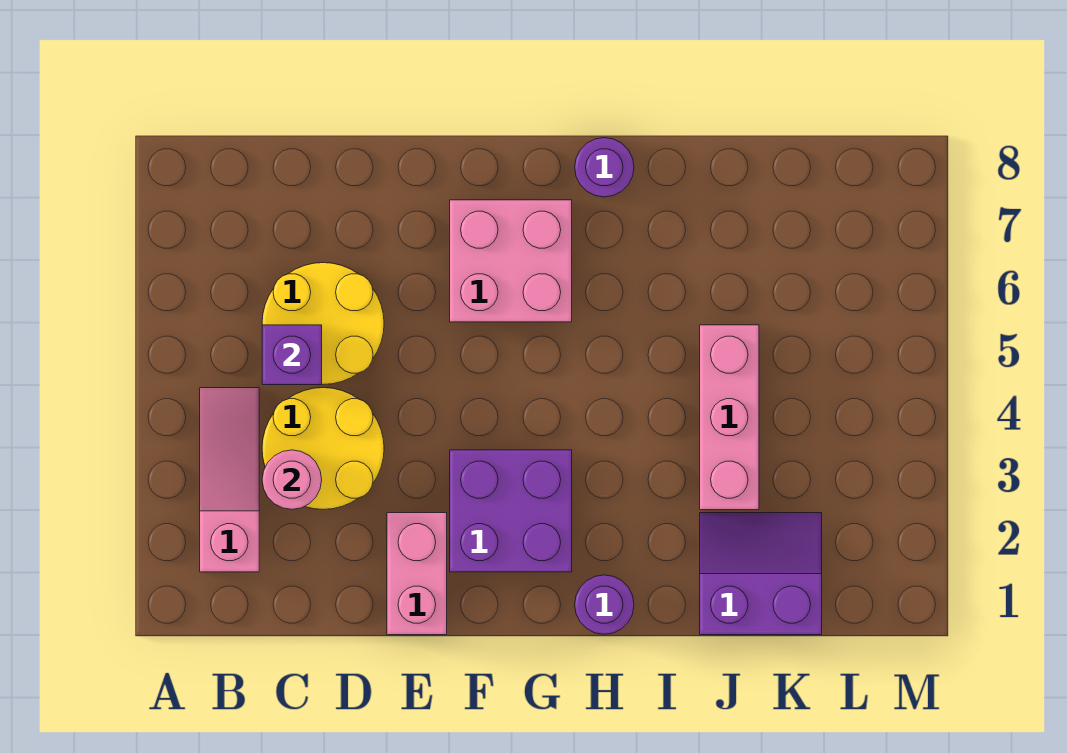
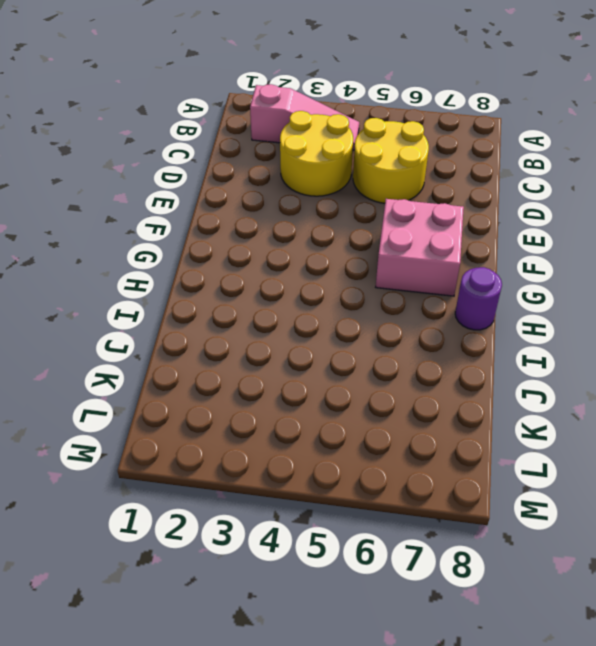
none -> pink brick E1:E2 level 1
none -> purple brick F2:G3 level 1
none -> purple round brick H1 level 1

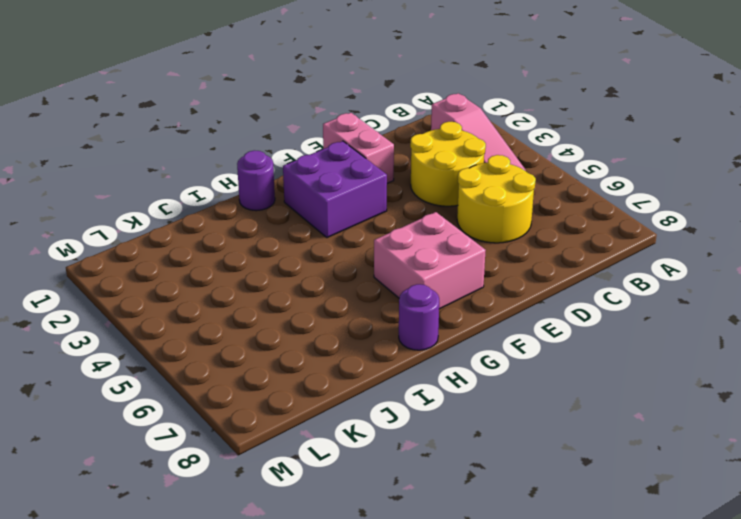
none -> purple slope J1:K2 level 1 top 1
none -> pink brick J3:J5 level 1
none -> pink round brick C3 level 2

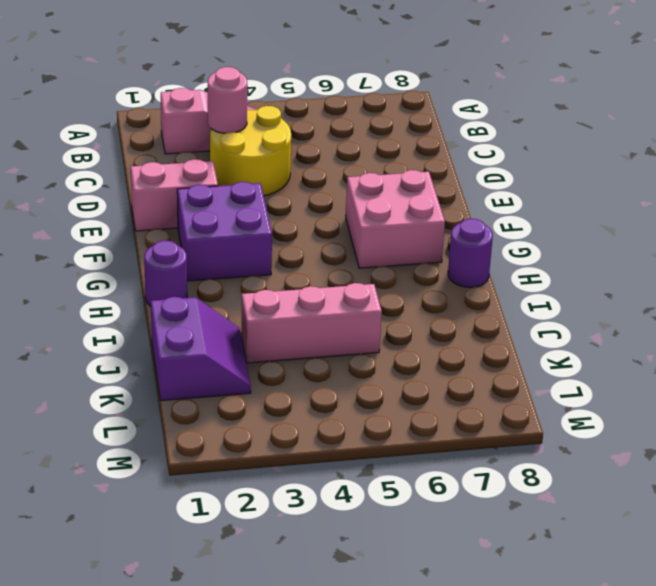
none -> yellow round brick C5:D6 level 1
none -> purple brick C5 level 2

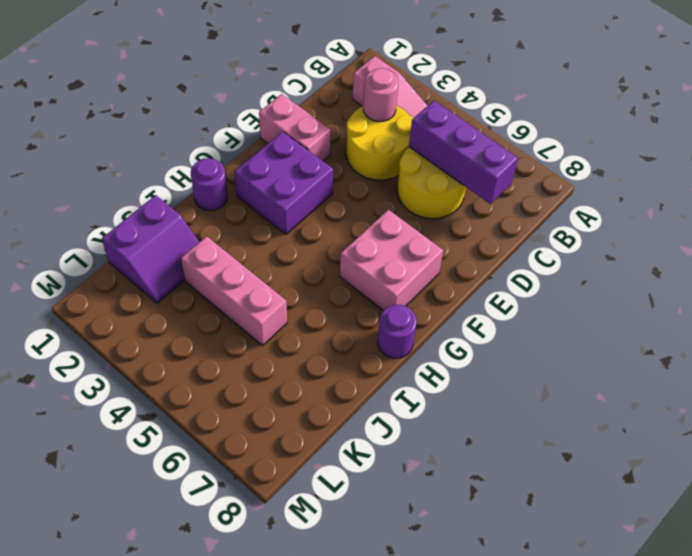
purple brick C5:C7 level 2 -> purple brick C5 level 2

